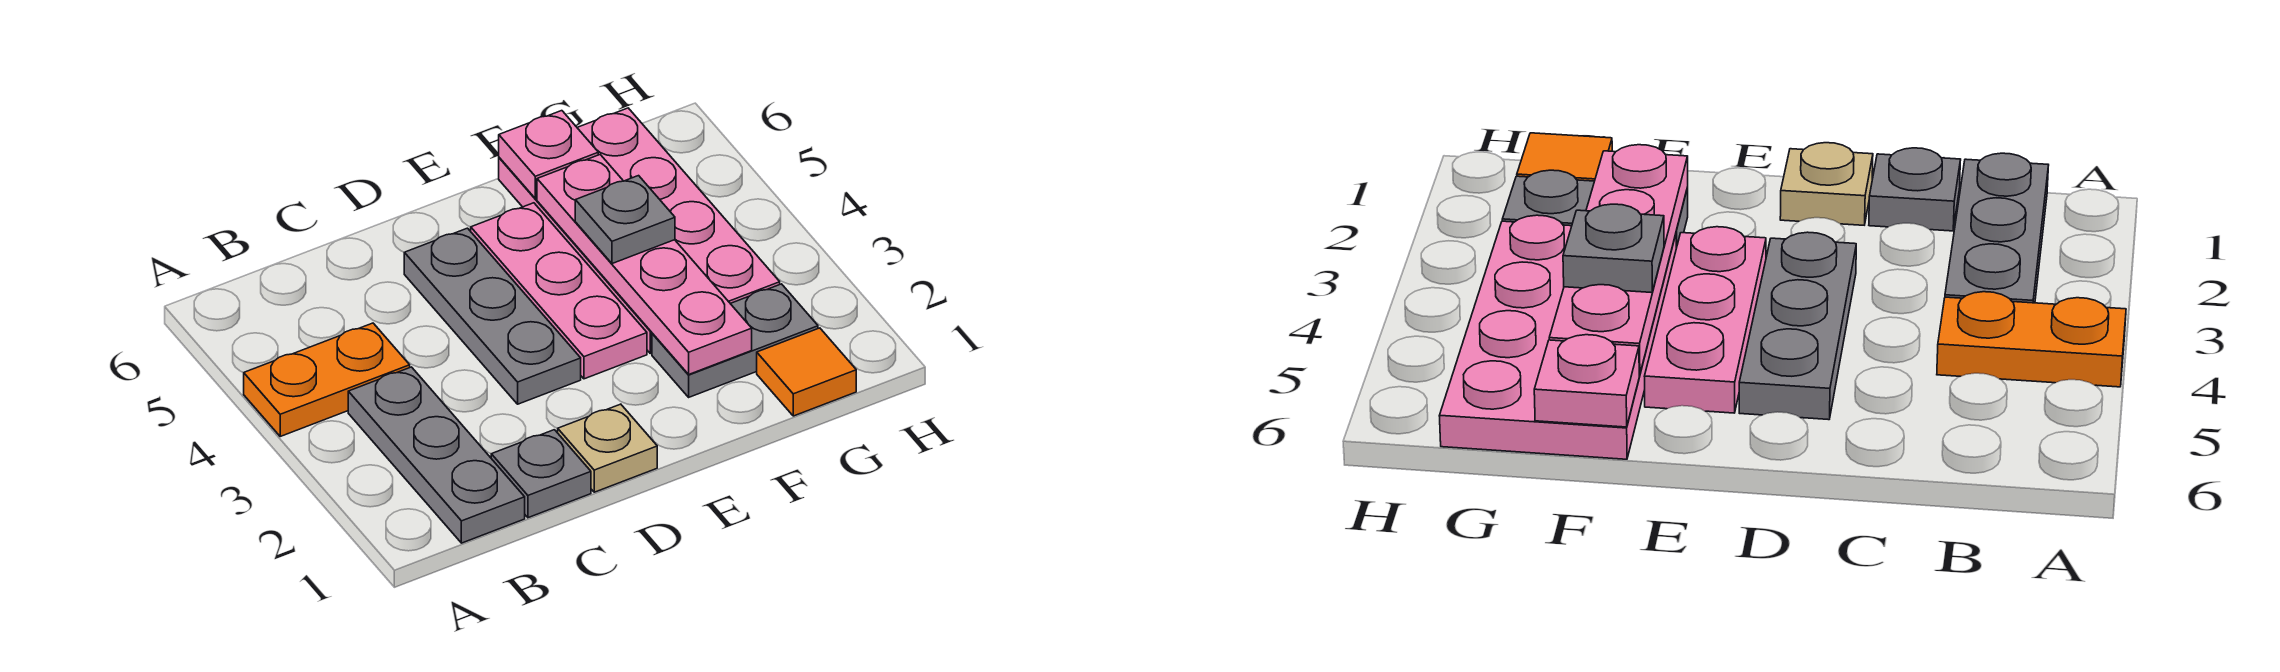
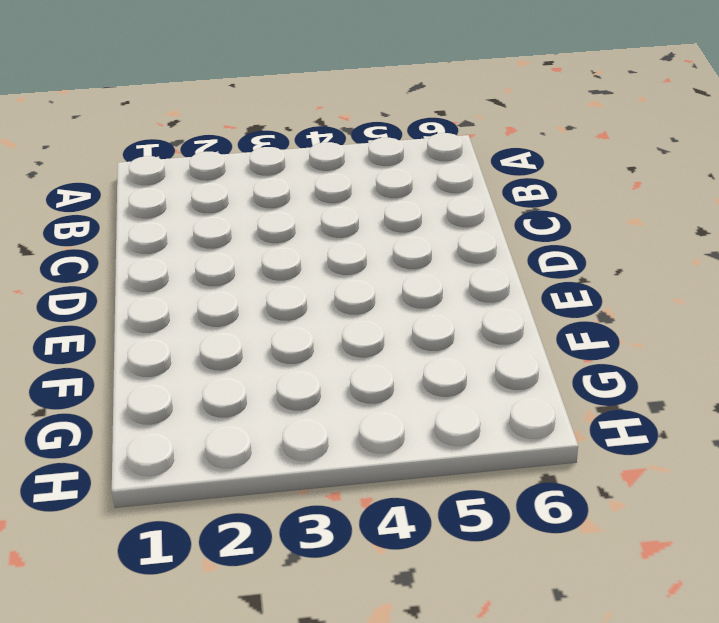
none -> orange plate A4:B4 level 1
none -> grey plate B1:B3 level 1
none -> grey plate C1 level 1

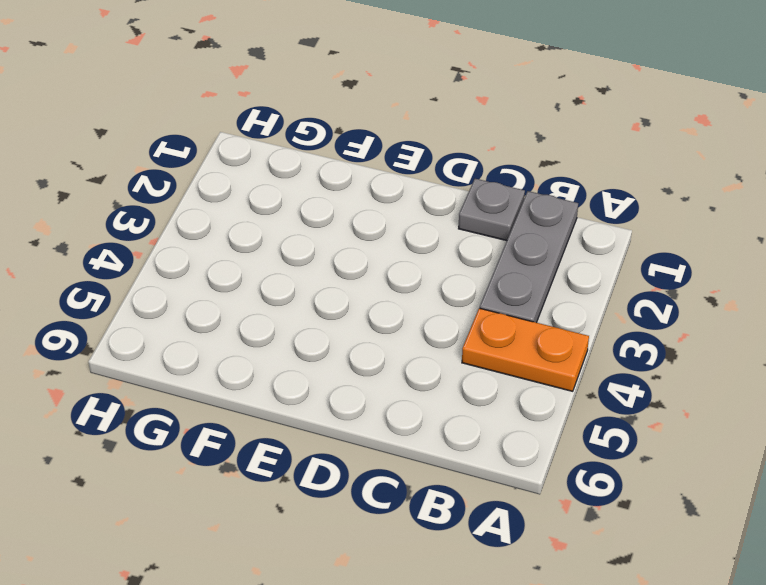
none -> tan plate D1 level 1
none -> grey plate D3:D5 level 1
none -> pink plate E3:E5 level 1

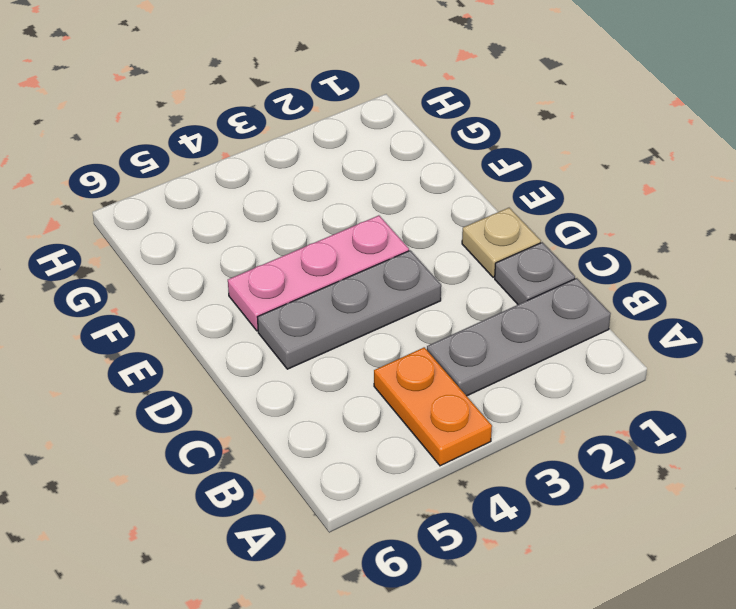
none -> grey plate F2:G2 level 1
none -> pink plate F3:G6 level 1
none -> orange tile G1 level 1

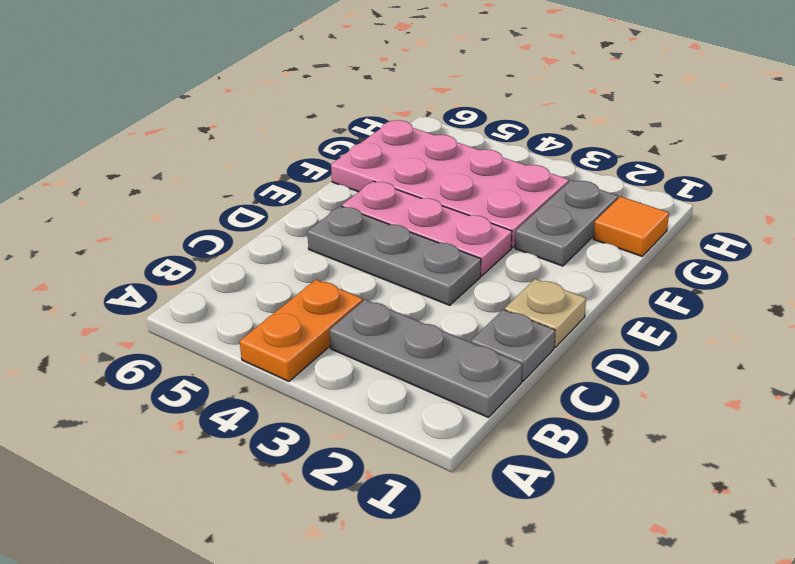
none -> pink plate F2:F5 level 2
none -> pink plate F6 level 2
none -> grey plate F4 level 3

